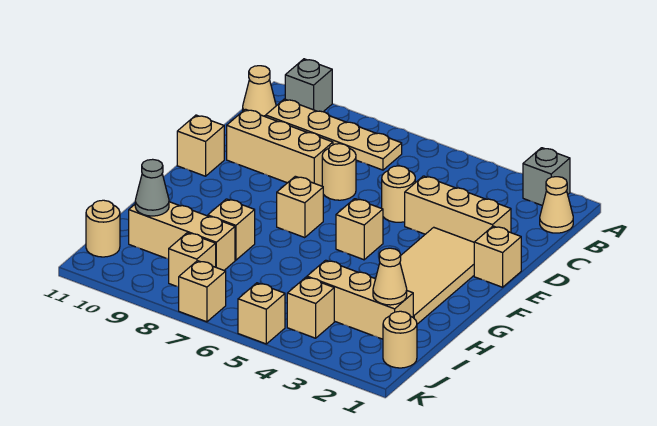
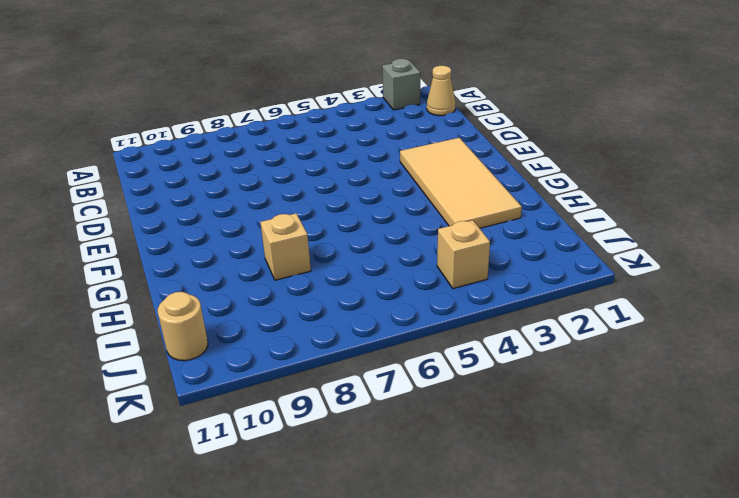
none -> grey brick A10 level 1
none -> tan plate B7:B10 level 1
none -> tan cone B11 level 1

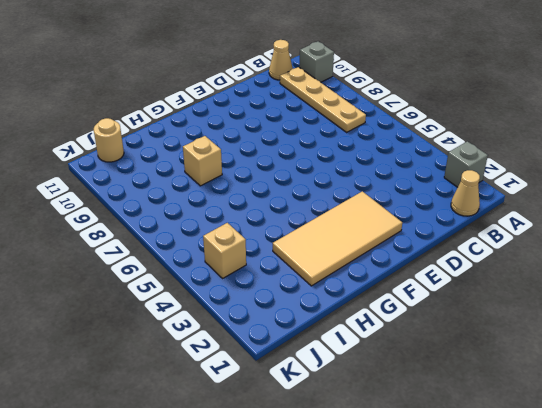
none -> tan brick D2:D4 level 1
none -> tan round brick D5 level 1
none -> tan round brick D7 level 1

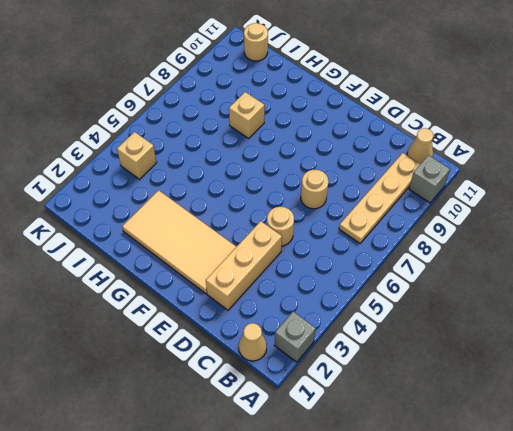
none -> tan brick D8:D10 level 1
none -> tan brick E1 level 1
none -> tan brick E11 level 1

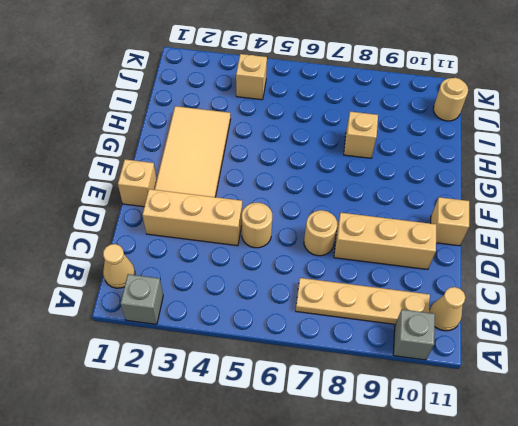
none -> tan brick F5 level 1
none -> tan brick F7 level 1
none -> tan brick I2:I4 level 1

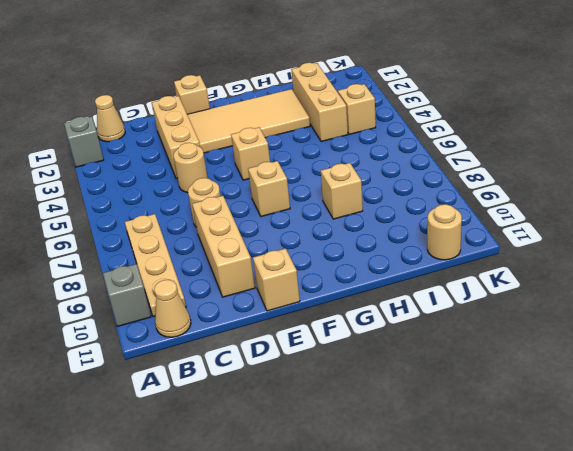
none -> tan brick I8:I10 level 1
none -> tan round brick J1 level 1
none -> tan brick J8 level 1

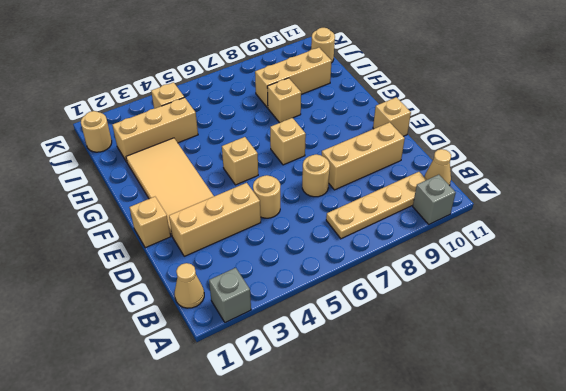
none -> tan brick J8 level 1
none -> tan brick K5 level 1
none -> tan brick K7 level 1

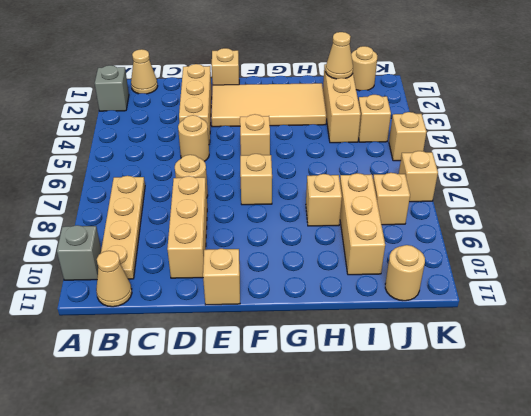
none -> grey cone I10 level 2

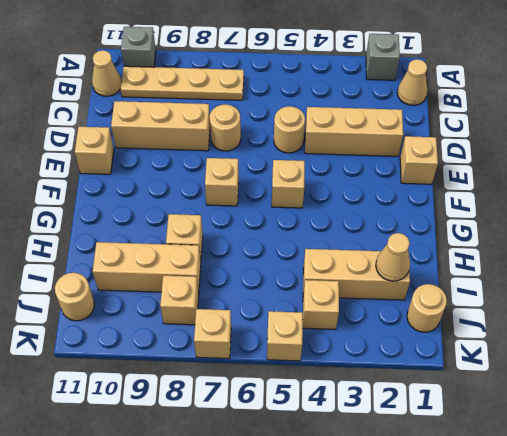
none -> tan tile E2:H3 level 1
none -> grey cone I10 level 2

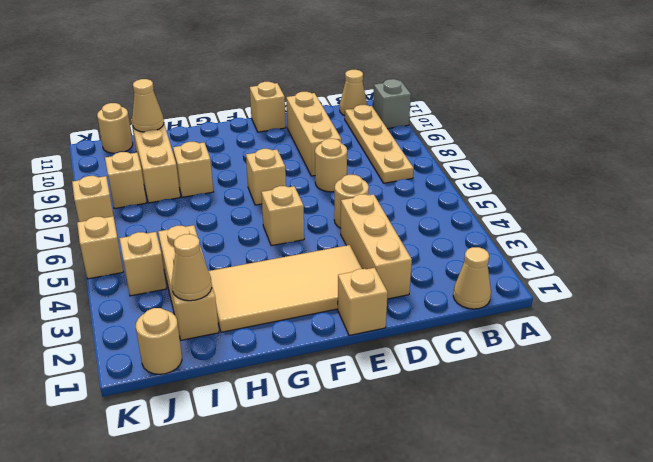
tan cone I10 level 2 -> grey cone I10 level 2
none -> grey brick A2 level 1

